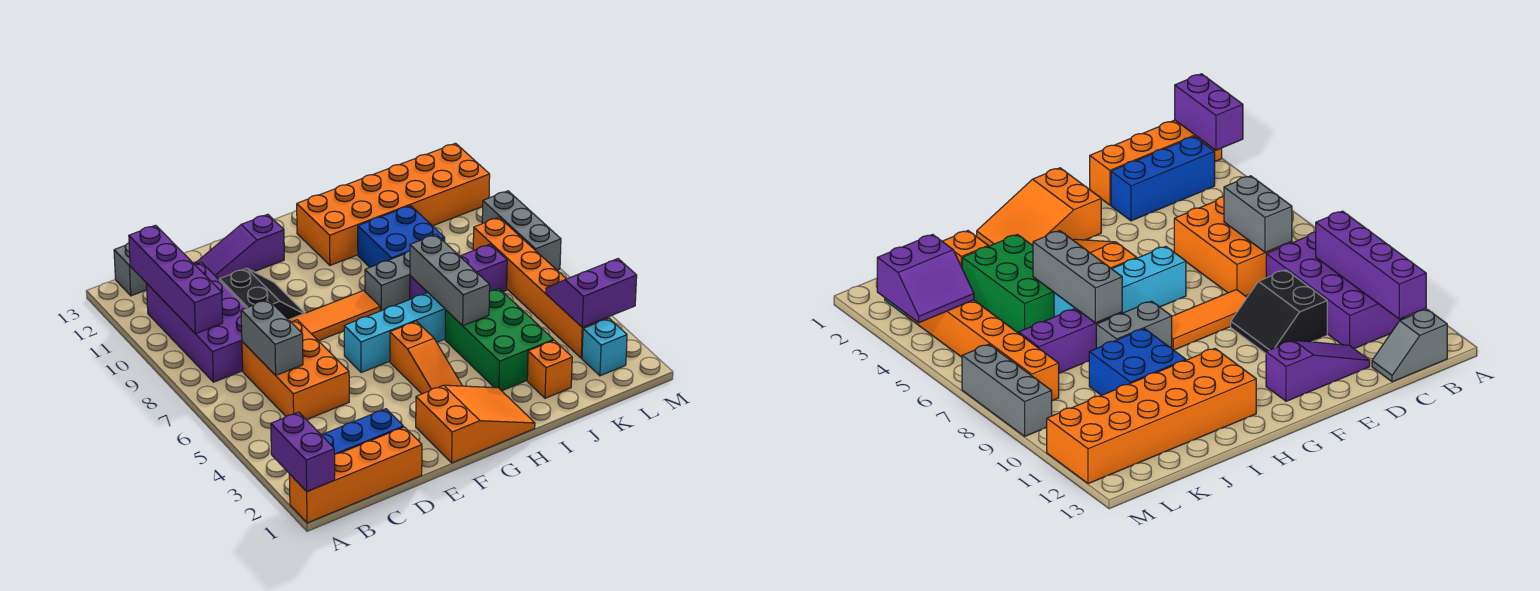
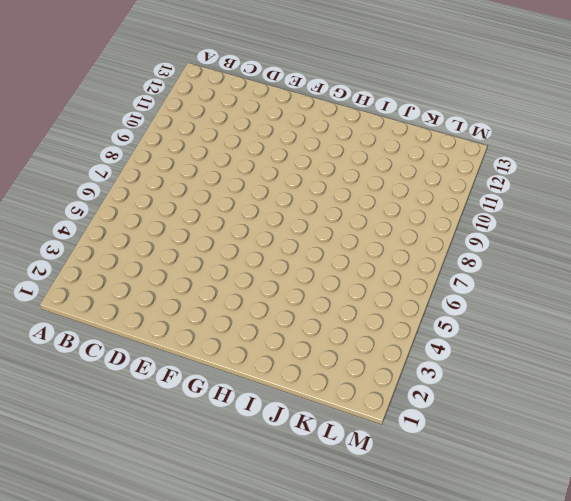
none -> orange brick A1:D1 level 1
none -> blue brick B2:D2 level 1
none -> purple brick B8:C11 level 1

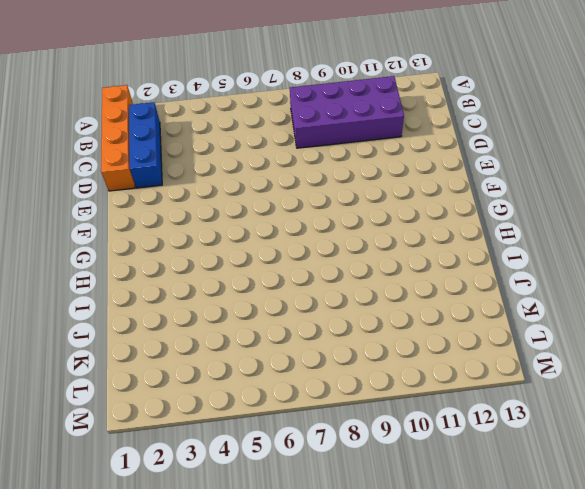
none -> grey slope B13:C13 level 1 top B
none -> orange brick C5:D7 level 1
none -> black slope D9:E10 level 1 top D

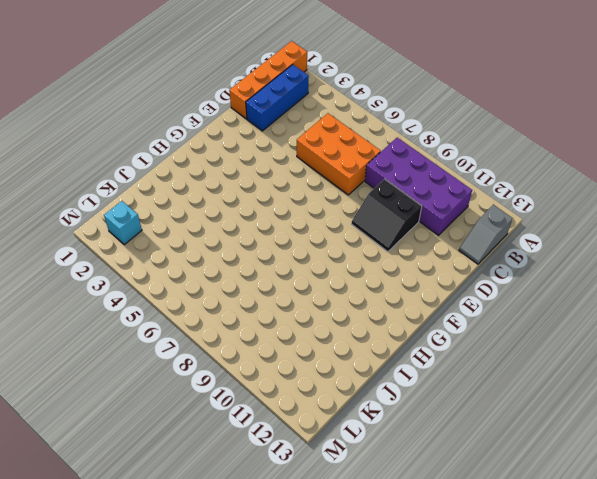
none -> purple slope D12:F12 level 1 top F
none -> orange tile E8:G8 level 1
none -> orange slope F1:H2 level 1 top F

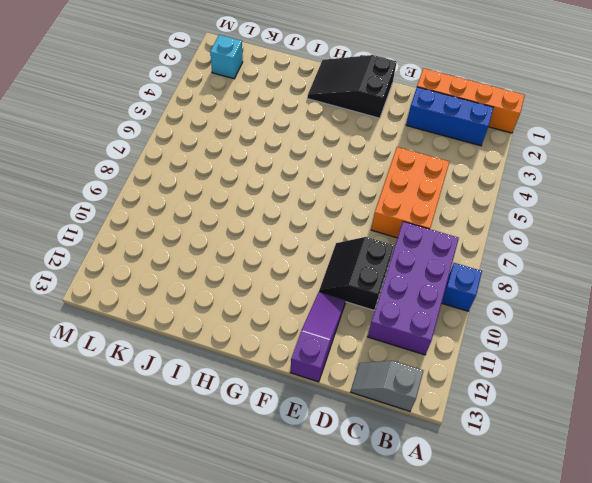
blue brick A9 level 1 -> none
purple slope E11:E13 level 1 top 13 -> purple slope D12:F12 level 1 top F
black slope F1:H2 level 1 top F -> orange slope F1:H2 level 1 top F
none -> orange tile E8:G8 level 1
none -> cyan brick F6:I6 level 1
none -> orange slope G3:G5 level 1 top 5

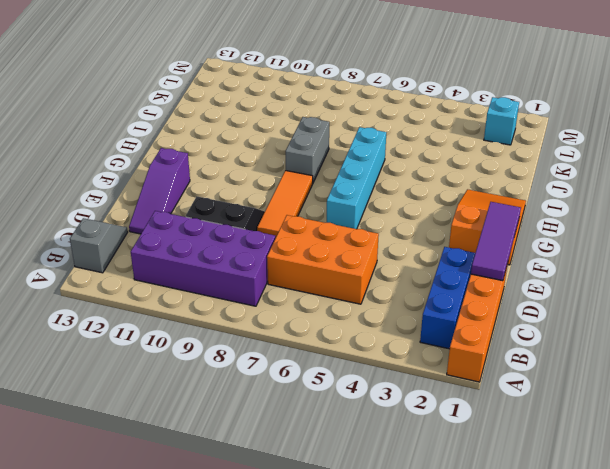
purple tile D1:F1 level 2 -> none
none -> orange slope G3:G5 level 1 top 5
none -> orange brick H11:M12 level 1
none -> green brick I3:J5 level 1

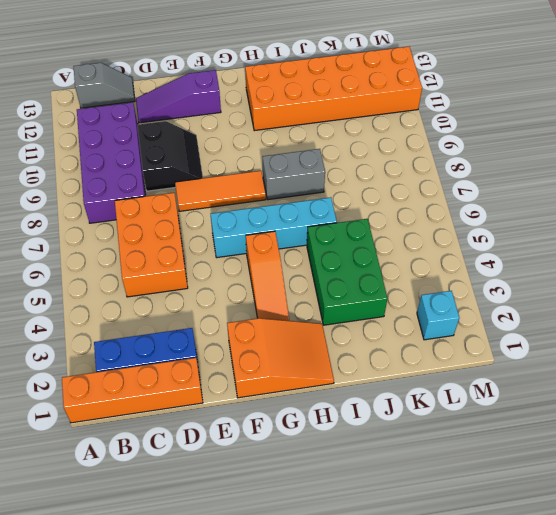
none -> purple brick I7:K7 level 1
none -> blue brick I9:J10 level 1
none -> orange brick J2 level 1

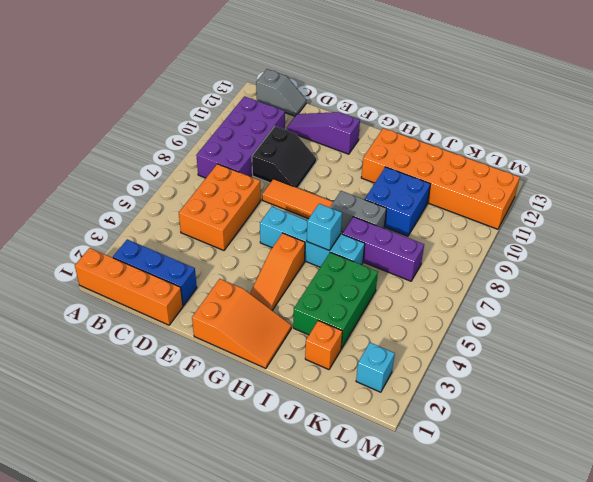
cyan brick H6 level 2 -> none
none -> orange brick L3:L8 level 1
none -> grey brick M7:M9 level 1
none -> purple brick A1:A2 level 2

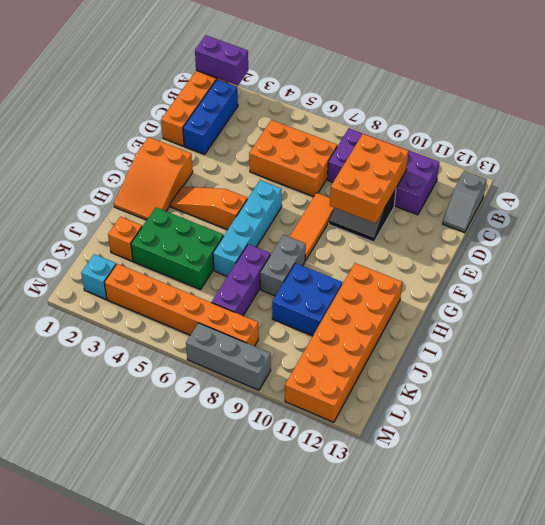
orange brick C9:E10 level 2 -> none
none -> purple slope D12:F12 level 1 top F
none -> purple brick B9:B12 level 2
none -> grey brick C6:C7 level 2

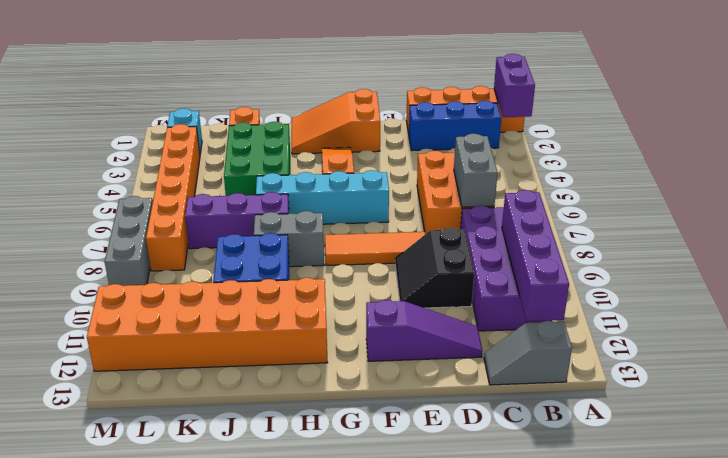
none -> grey brick I5:I7 level 2
none -> purple slope L3:M4 level 2 top 3

